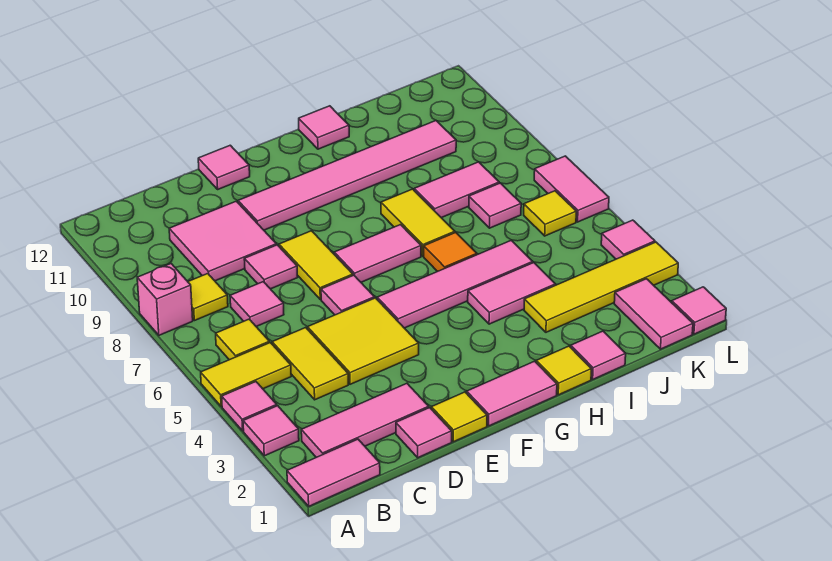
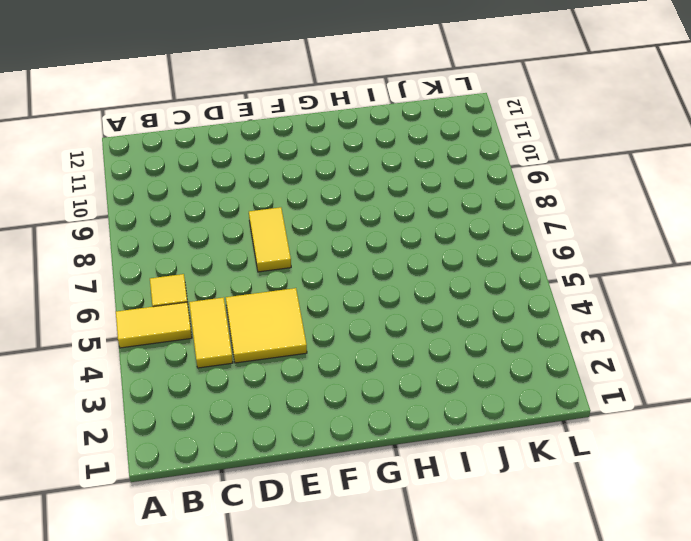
none -> pink tile A1:B1 level 1
none -> pink tile A3 level 1
none -> pink tile A4 level 1
none -> pink brick A8 level 1

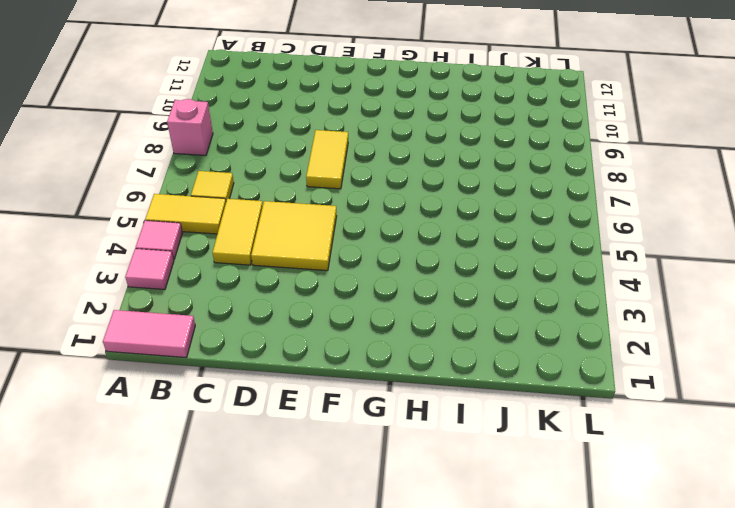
none -> pink tile B2:D2 level 1
none -> yellow tile B8 level 1
none -> pink tile C7 level 1
none -> pink tile C9:D10 level 1

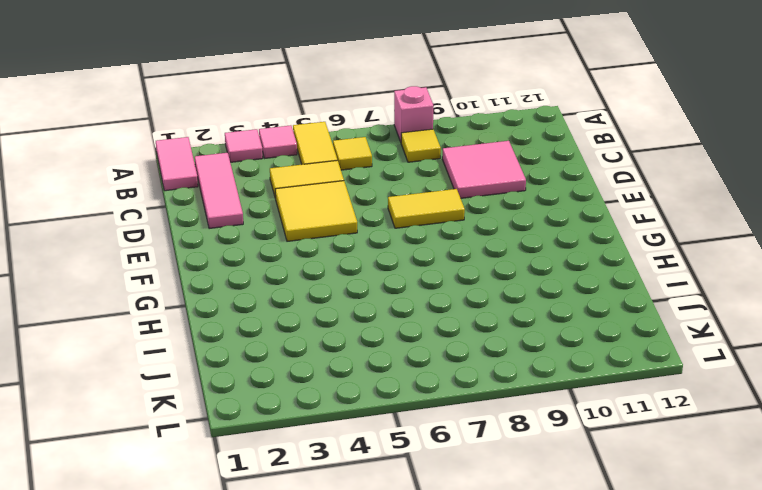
none -> pink tile C7 level 1
none -> pink tile D1 level 1
none -> pink tile D8 level 1
none -> yellow tile E1 level 1

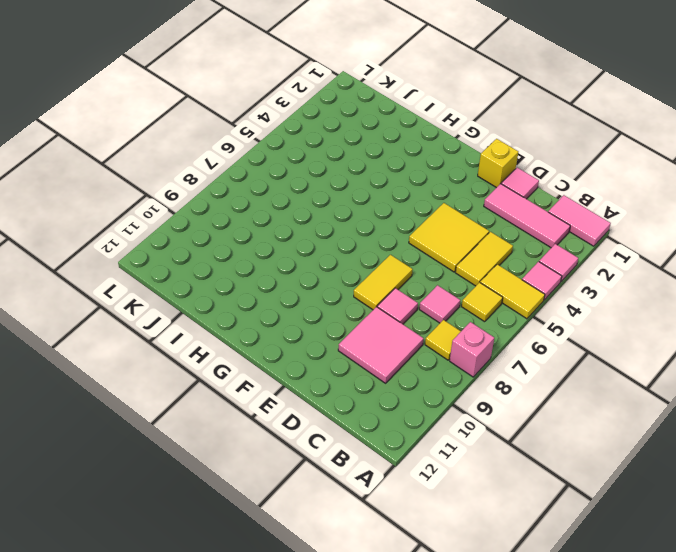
yellow brick E1 level 1 -> yellow tile E1 level 1
none -> pink tile E6 level 1
none -> pink tile E10:J10 level 1
none -> pink tile E12 level 1
none -> pink tile F1:G1 level 1

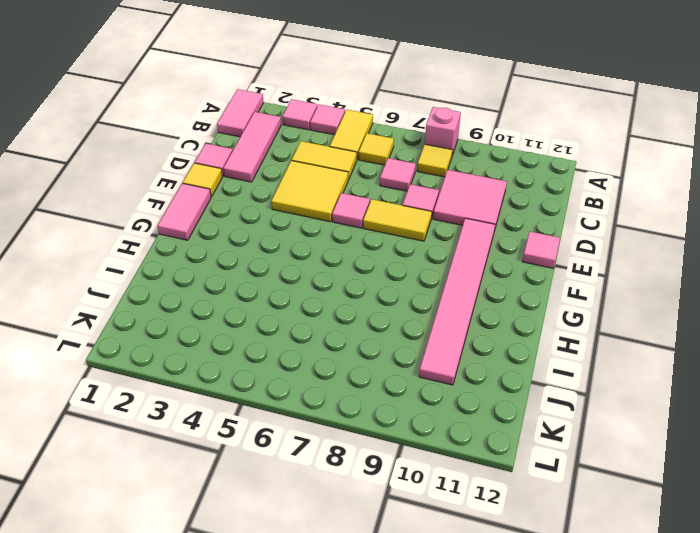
none -> pink tile F5:I5 level 1
none -> pink tile F7:G7 level 1
none -> yellow tile H1 level 1
none -> pink tile H4:I4 level 1

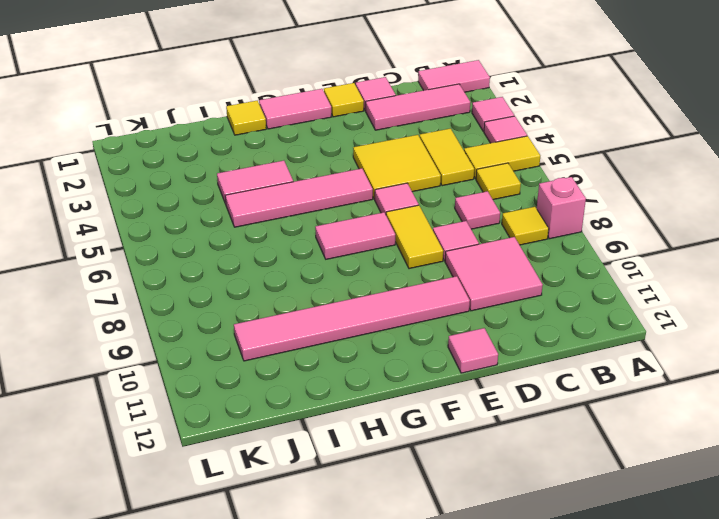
none -> orange tile H6 level 1
none -> yellow tile H7:H8 level 1
none -> pink tile H12 level 1
none -> pink tile I1 level 1

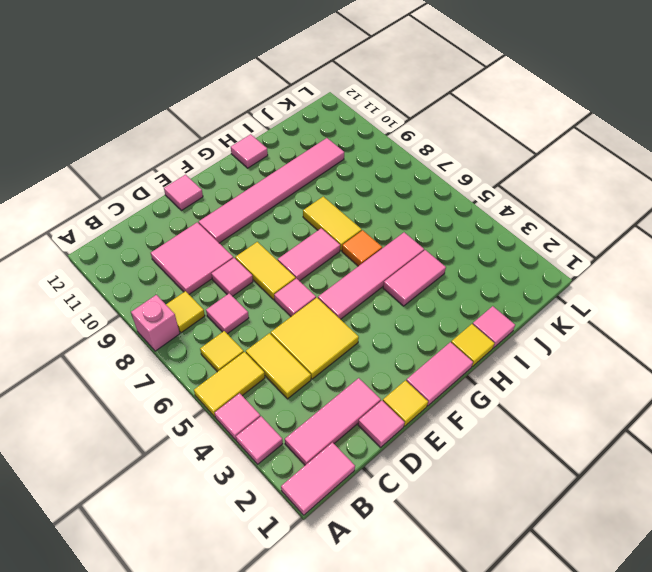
none -> yellow tile I3:L3 level 1
none -> pink tile I8:J8 level 1
none -> pink tile J7 level 1
none -> pink tile K1:K2 level 1

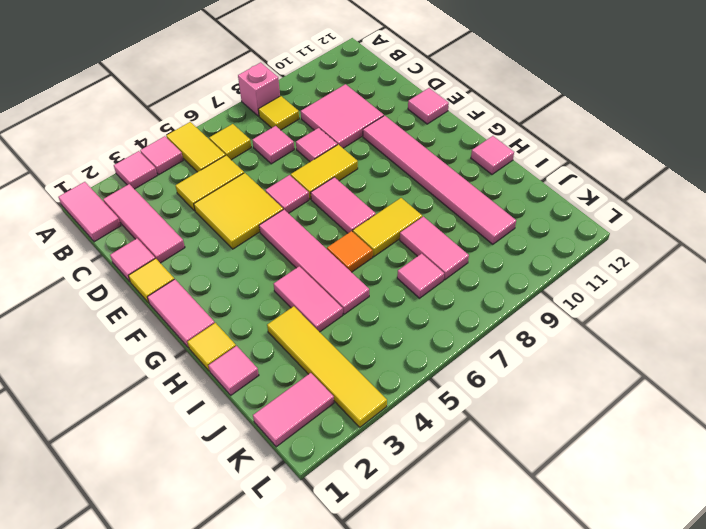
none -> yellow tile K6 level 1
none -> pink tile L1 level 1
none -> pink tile L4 level 1
none -> pink tile L6:L7 level 1

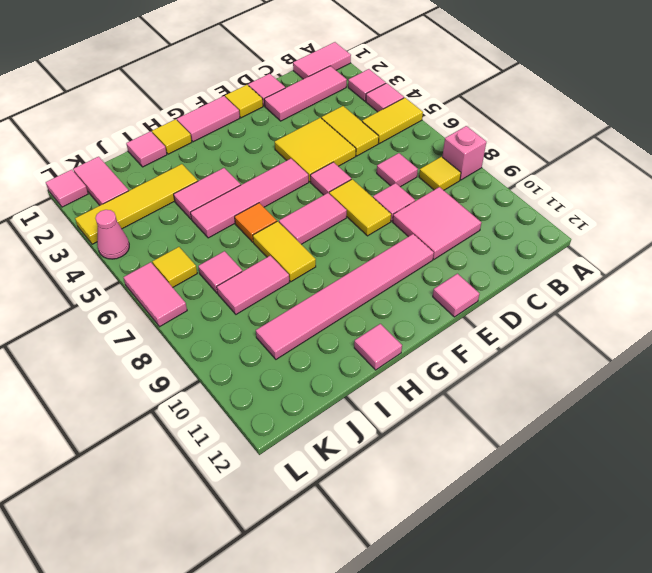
pink cone L4 level 1 -> pink tile L4 level 1
none -> yellow tile B6 level 1

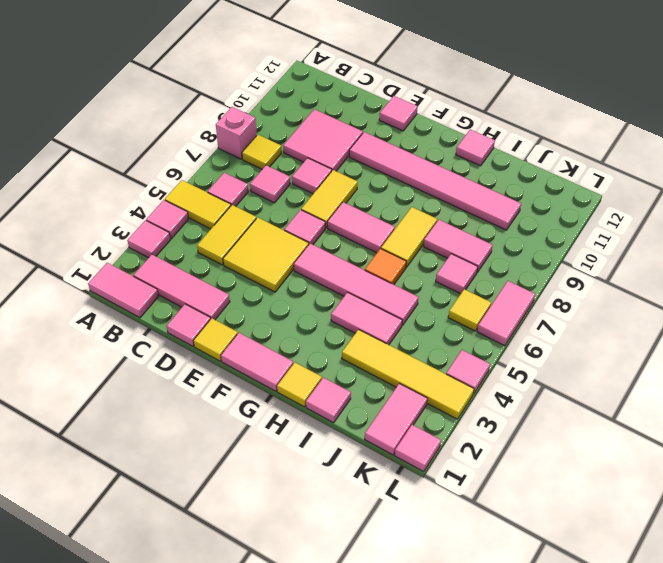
pink tile B6 level 1 -> yellow tile B6 level 1

